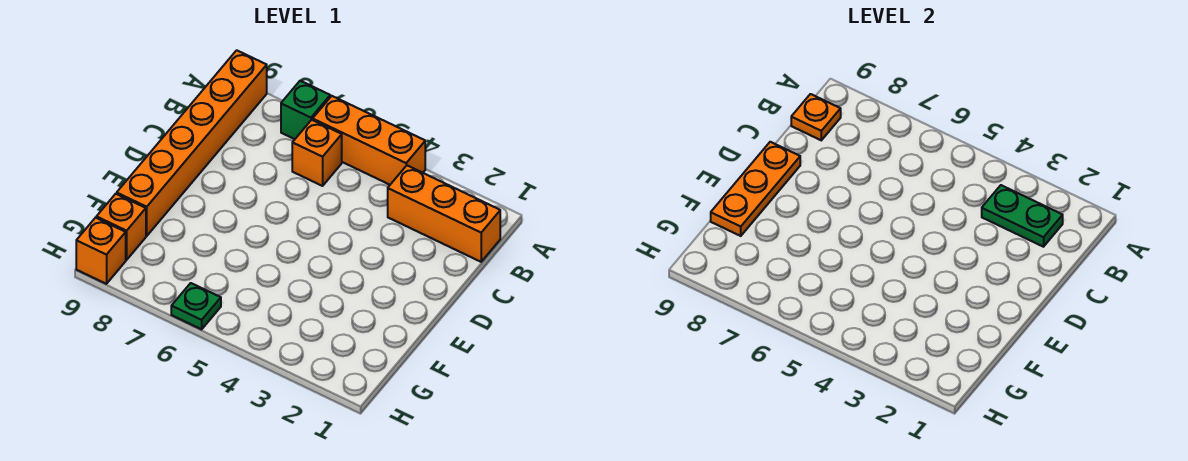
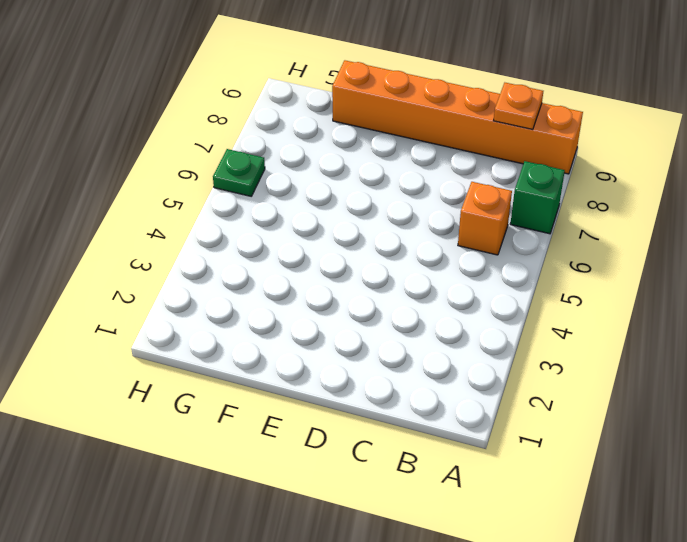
none -> orange brick A4:A6 level 1
none -> orange brick B1:B3 level 1

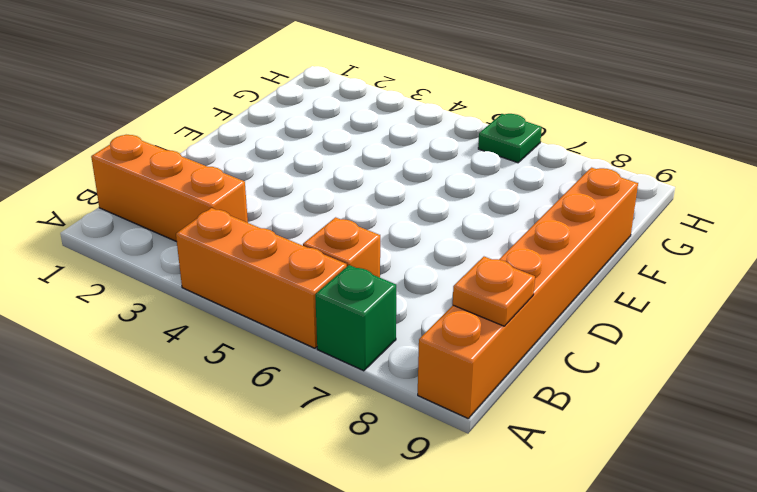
none -> orange brick G9 level 1
none -> orange brick H9 level 1

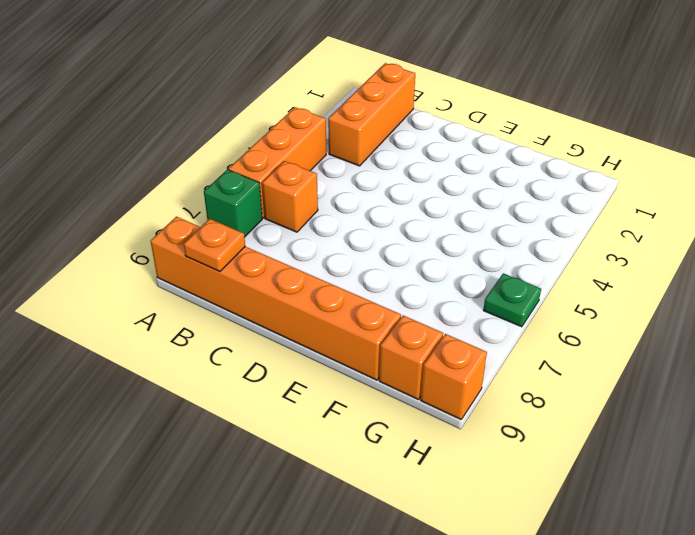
none -> green plate B2:B3 level 2
none -> orange plate D9:F9 level 2

